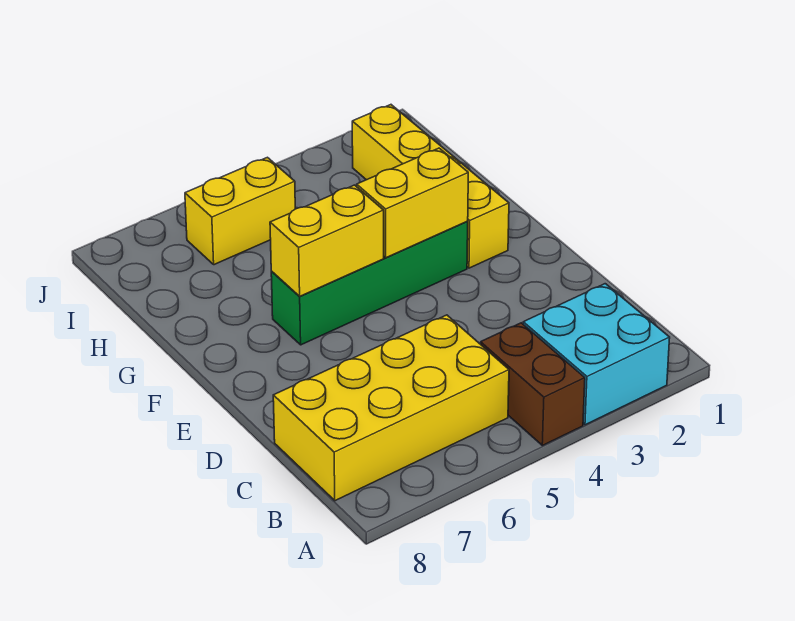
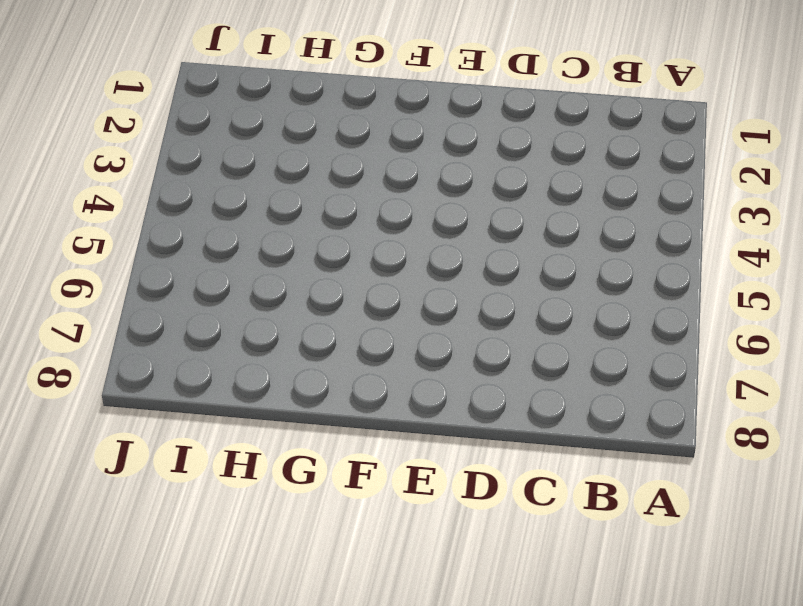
none -> cyan brick A2:B3 level 1
none -> brown brick A4:B4 level 1

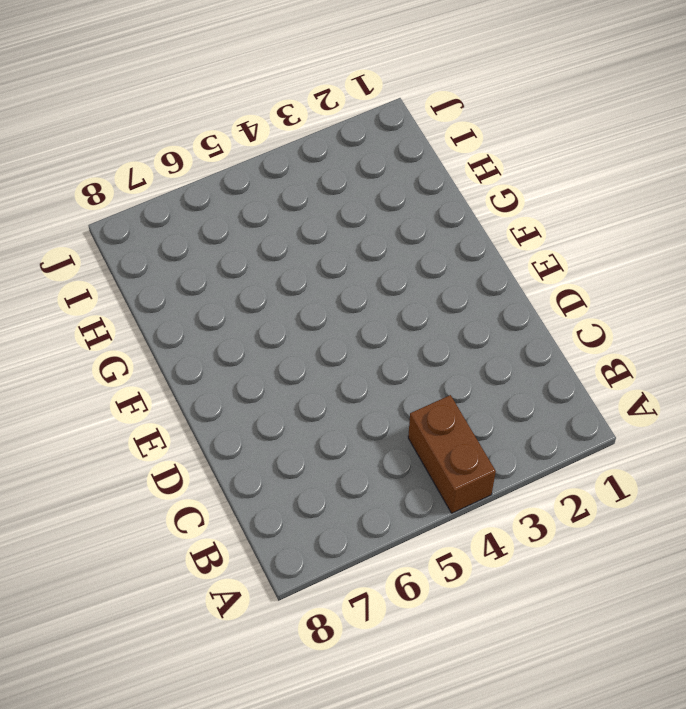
none -> cyan brick A2:B3 level 1
none -> yellow brick B5:C8 level 1

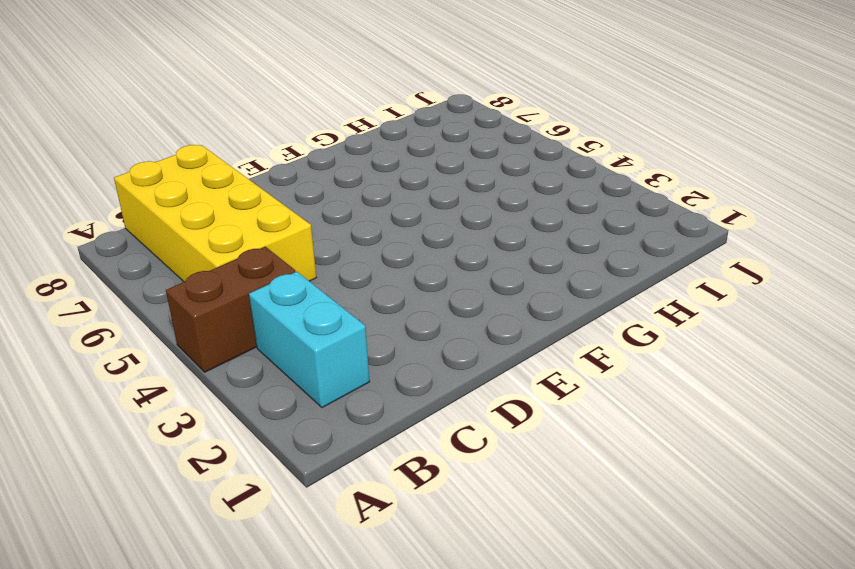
cyan brick B2:B3 level 1 -> cyan brick A2:B3 level 1
none -> yellow brick F2:I2 level 1
none -> green brick F3:F6 level 1

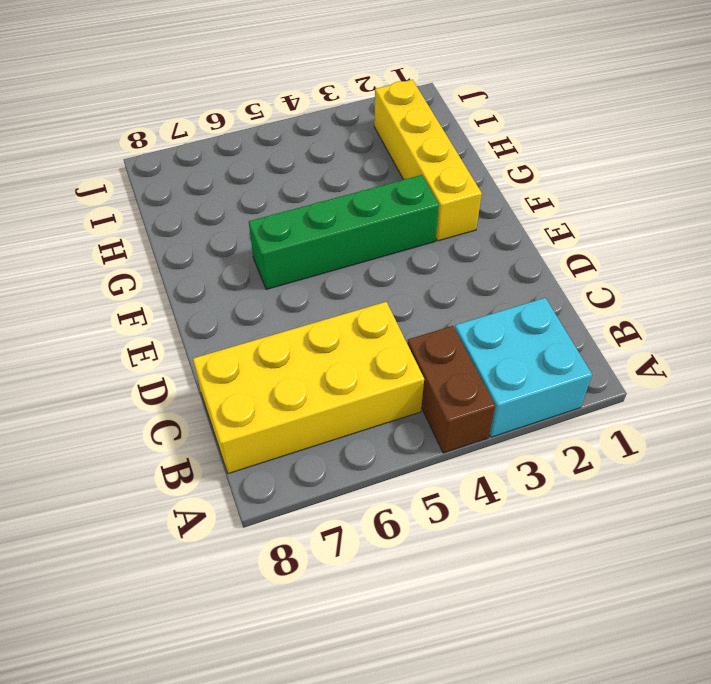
none -> yellow brick I5:I6 level 1
none -> yellow brick F3:F4 level 2

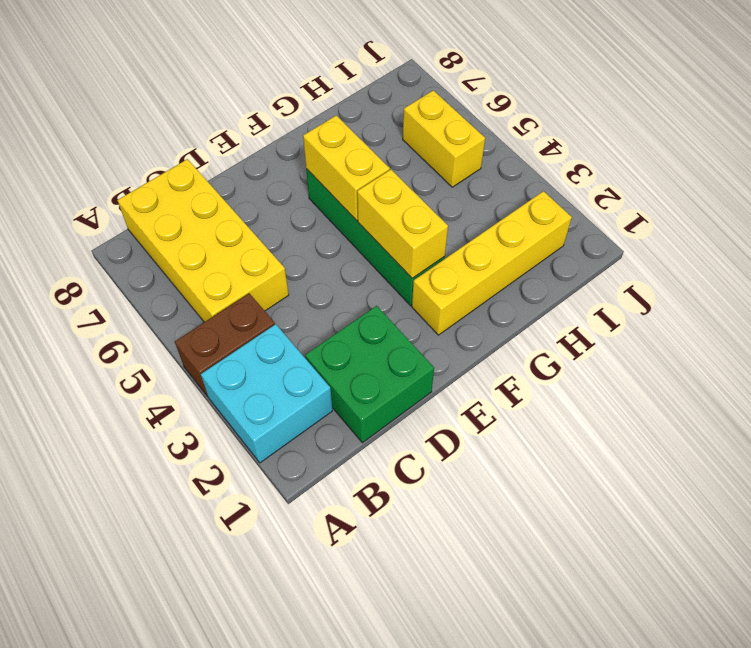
green brick C1:D2 level 1 -> none

